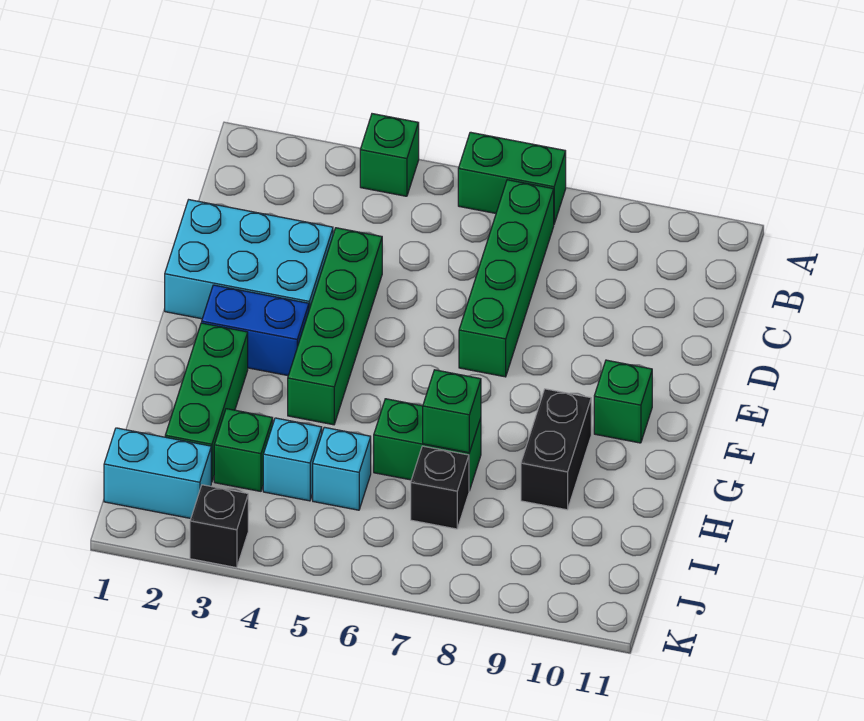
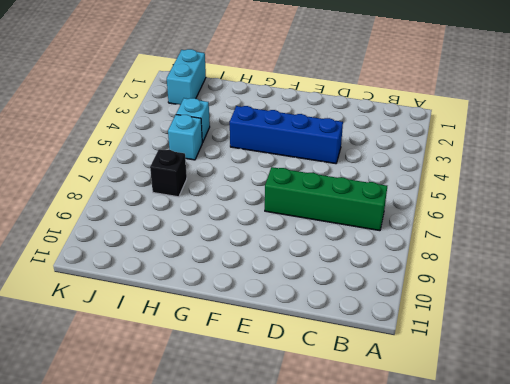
blue brick D4:G4 level 1 -> green brick D4:G4 level 1
none -> green brick A4 level 1
none -> green brick A6:A7 level 1
none -> cyan brick D1:E3 level 1

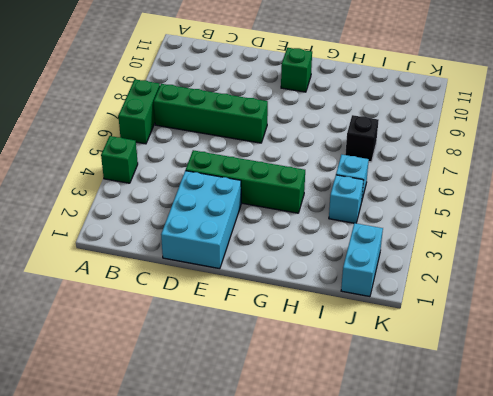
none -> blue brick F2:F3 level 1
none -> green brick G2:I2 level 1
none -> black brick G9:H9 level 1

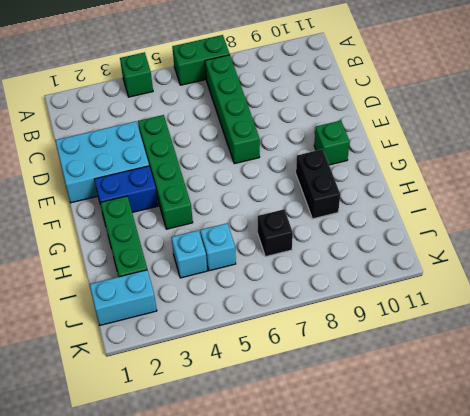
none -> green brick H6:H7 level 1
none -> green brick I3 level 1
none -> black brick K3 level 1

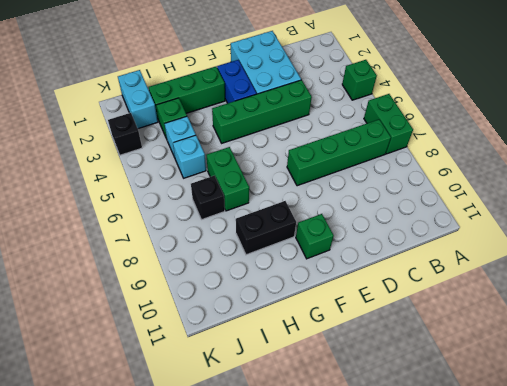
none -> green brick H7 level 2

